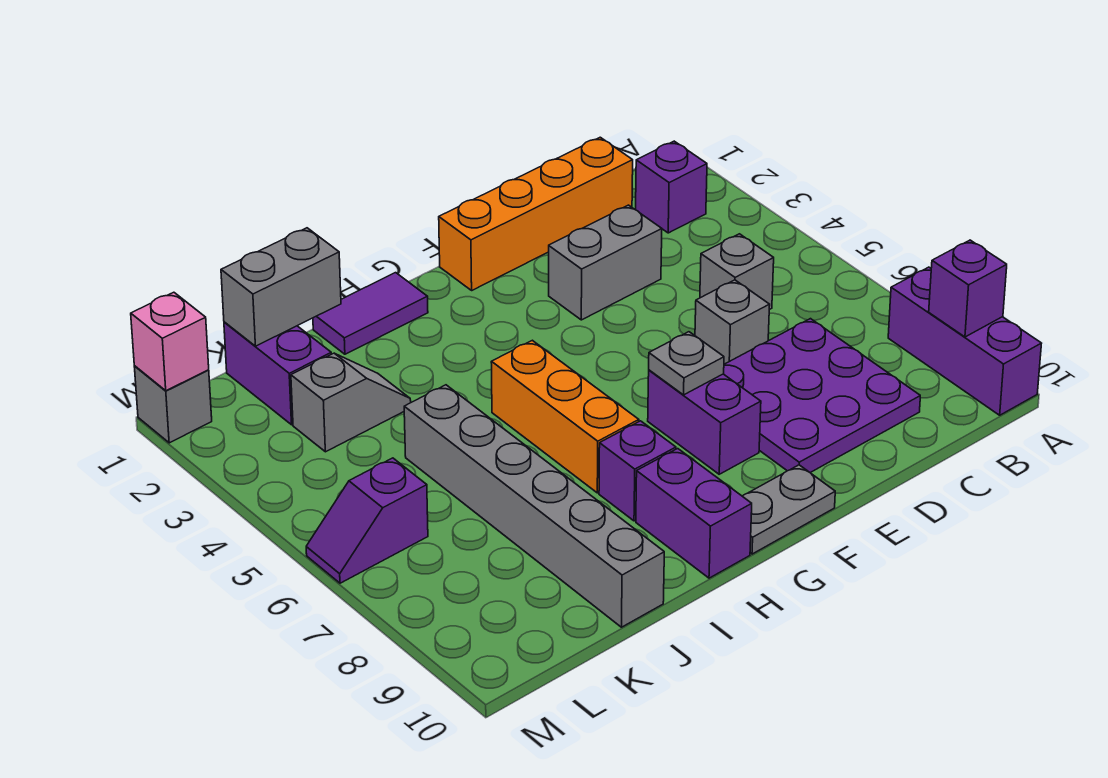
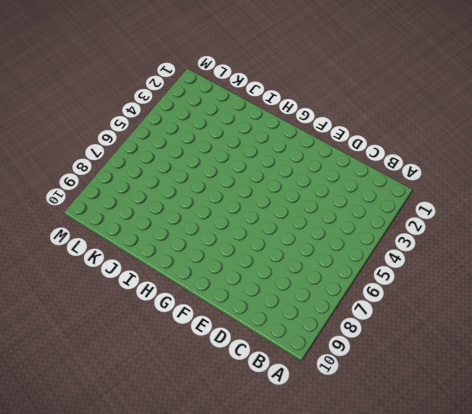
none -> purple brick A8:A10 level 1
none -> purple brick B2 level 1
none -> orange brick C1:F1 level 1

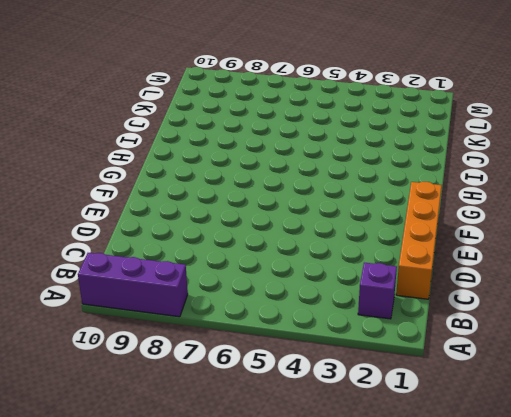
none -> grey brick C5 level 1
none -> purple plate C7:E9 level 1
none -> grey brick D3:E3 level 1

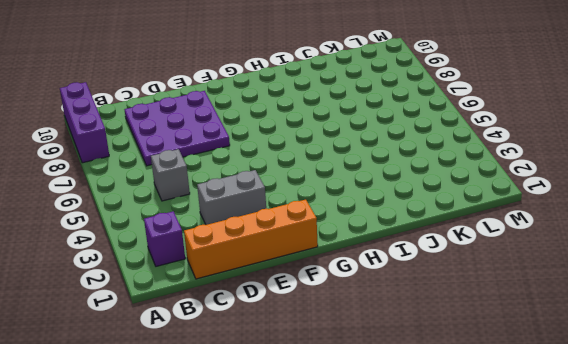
none -> grey brick D6 level 1
none -> purple brick F7:F8 level 1
none -> grey plate F10:G10 level 1

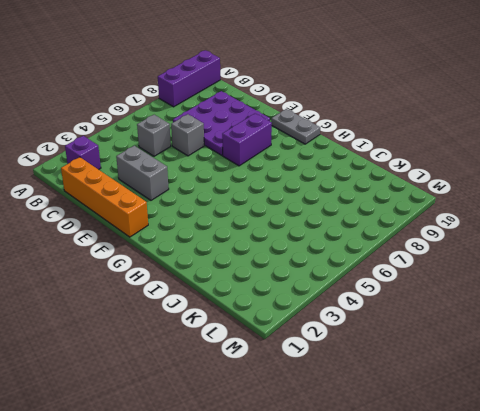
none -> purple tile H1:I1 level 1
none -> orange brick H5:H7 level 1
none -> purple brick H8 level 1

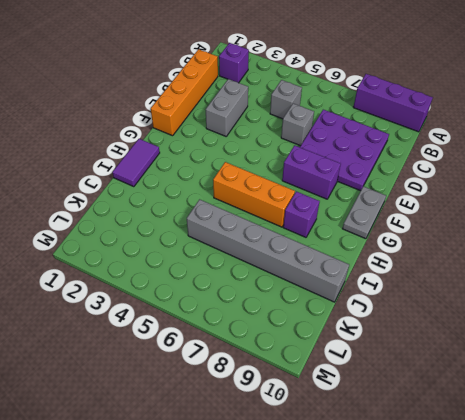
none -> purple brick H9:H10 level 1
none -> grey slope J3:K3 level 1 top K
none -> purple brick K1:K2 level 1

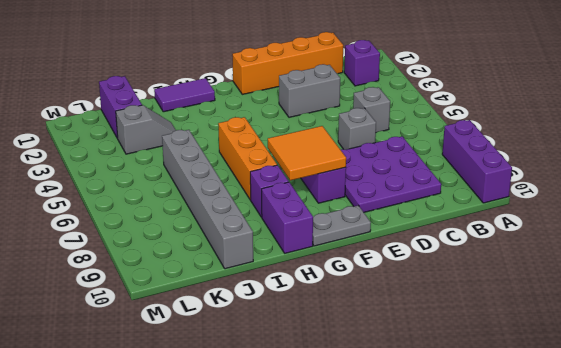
orange tile F7:G8 level 2 -> grey plate F7 level 2
none -> purple slope L6:M6 level 1 top L
none -> grey brick M1 level 1
none -> purple brick A9 level 2

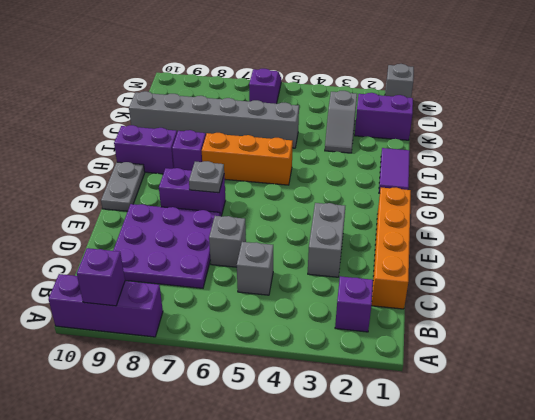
none -> grey brick J1:K1 level 2
none -> pink brick M1 level 2

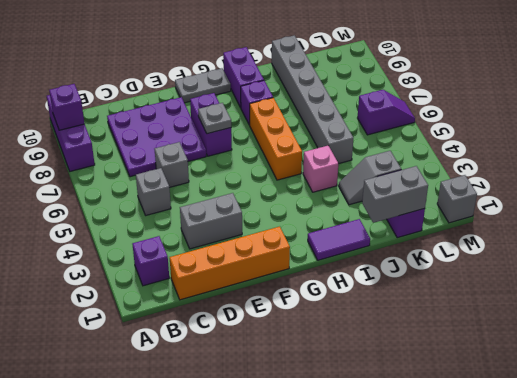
pink brick I4 level 1 -> pink brick M1 level 2

